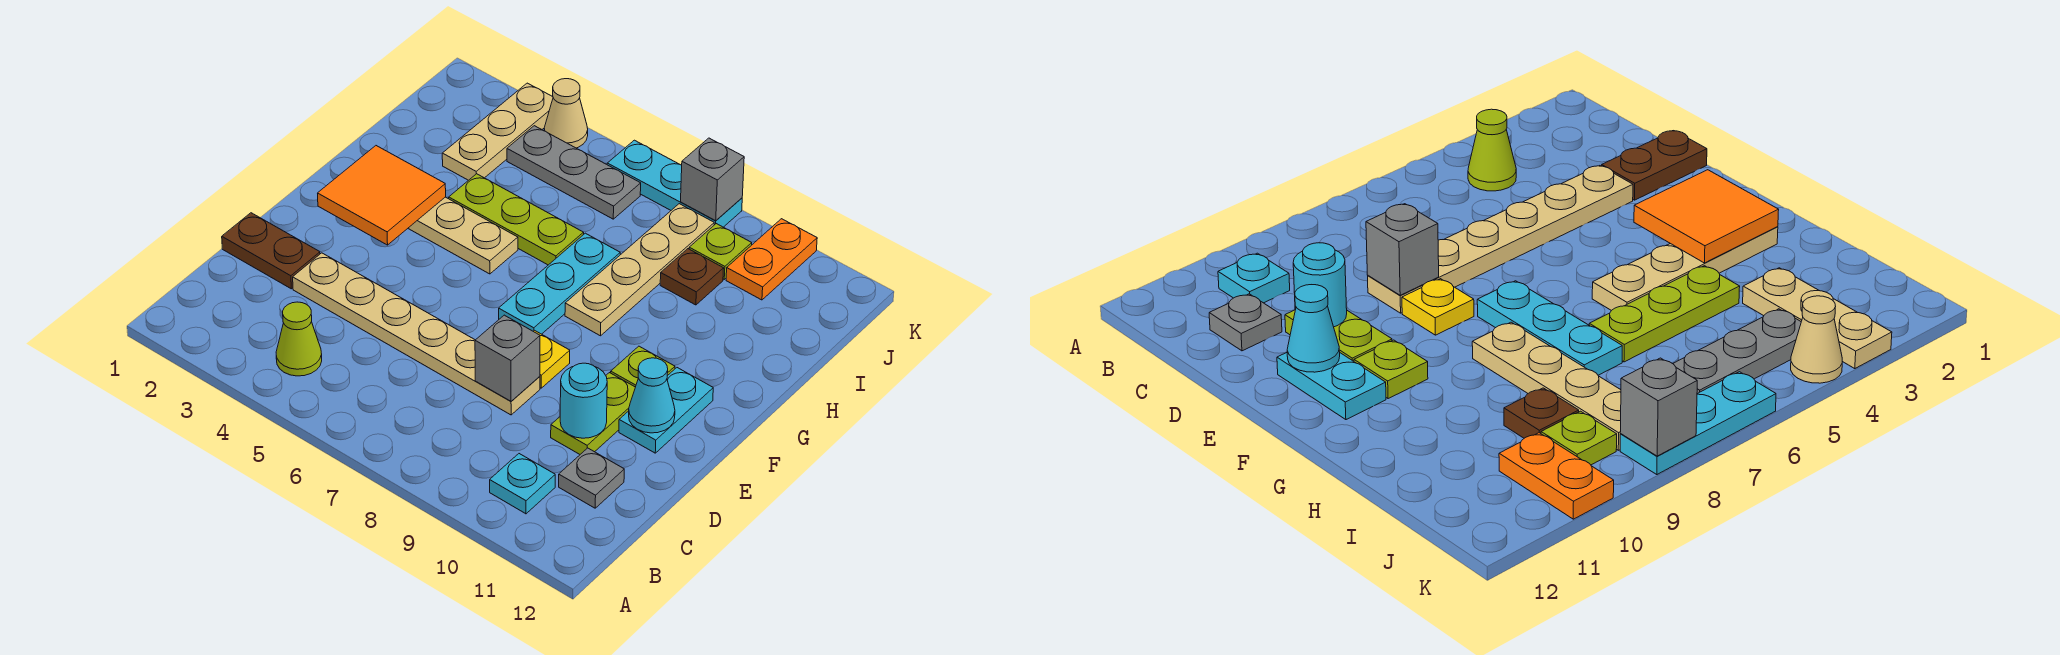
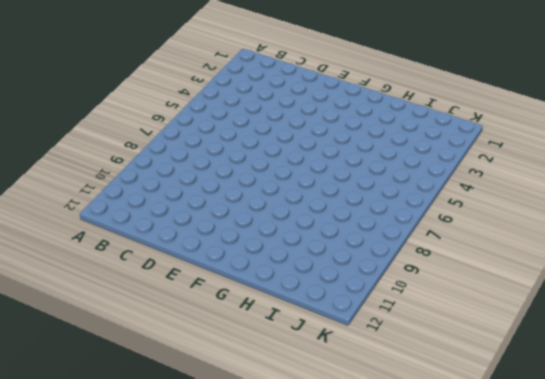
none -> lime cone B4 level 1
none -> cyan plate B10 level 1
none -> grey plate C11 level 1

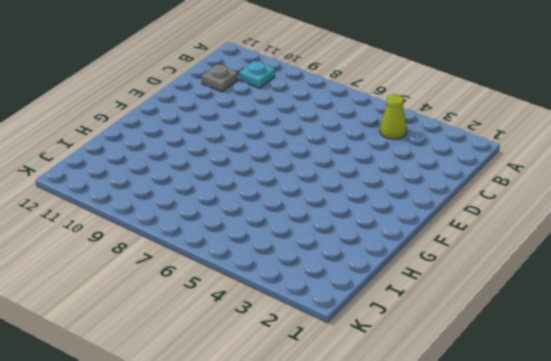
none -> brown plate D1:D2 level 1
none -> tan plate D3:D8 level 1
none -> lime plate D10:E10 level 1

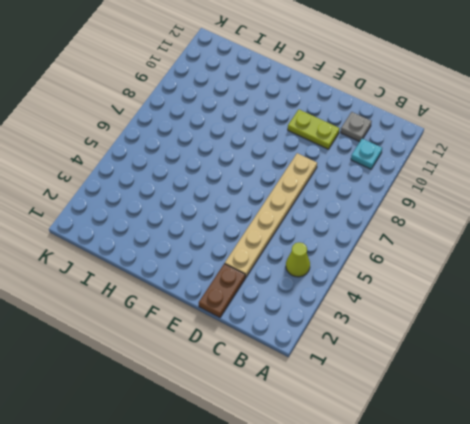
none -> yellow plate E8 level 1
none -> cyan plate E11:F11 level 1
none -> cyan plate F7:H7 level 1

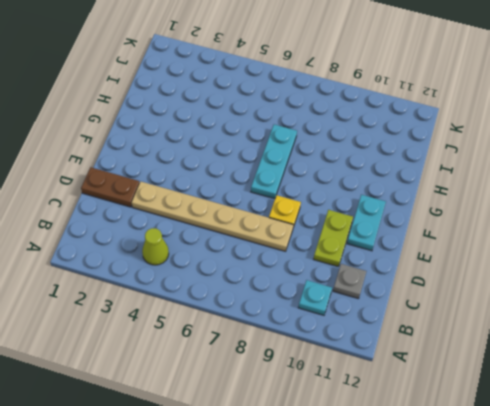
none -> lime plate F10 level 1
none -> tan plate G2:G5 level 1
none -> tan plate G8:J8 level 1

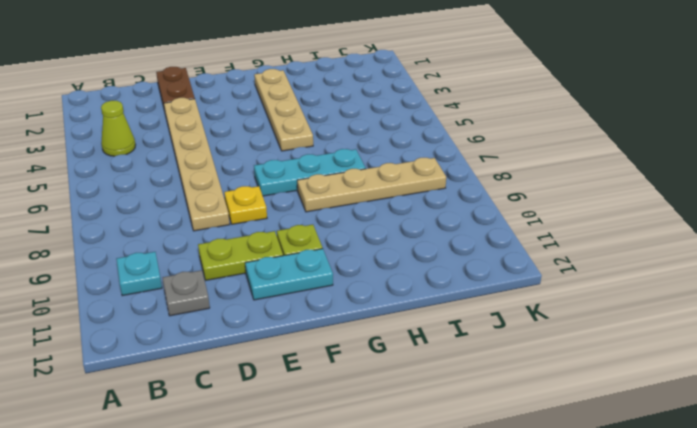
none -> lime plate H4:H6 level 1
none -> tan plate I3:K3 level 1
none -> brown plate I9 level 1

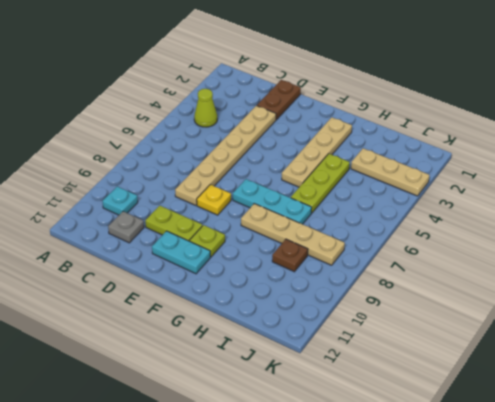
none -> grey plate J4:J6 level 1
none -> lime plate J9 level 1
none -> orange plate J10:K10 level 1

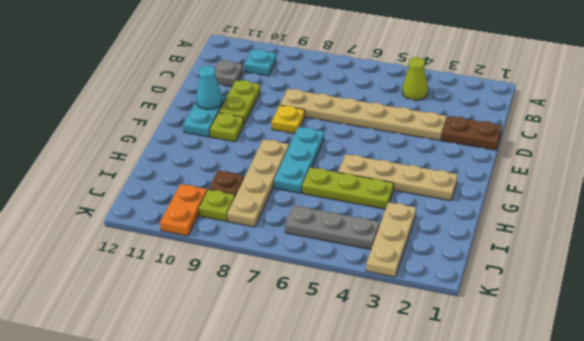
none -> tan cone K4 level 1
none -> cyan plate K6:K8 level 1
none -> grey brick D8 level 2

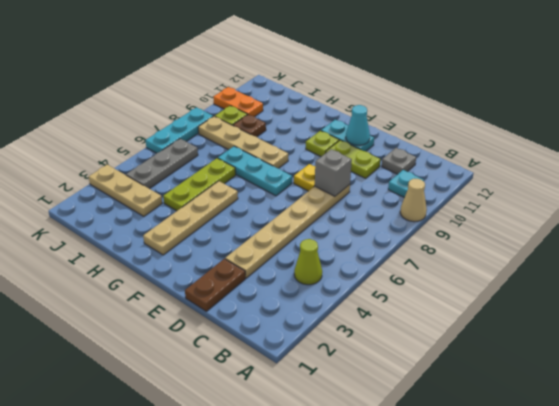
tan cone A9 level 1 -> tan cone K4 level 1
none -> cyan round brick D10 level 2
none -> orange tile F2:G3 level 2
none -> grey brick K8 level 2

